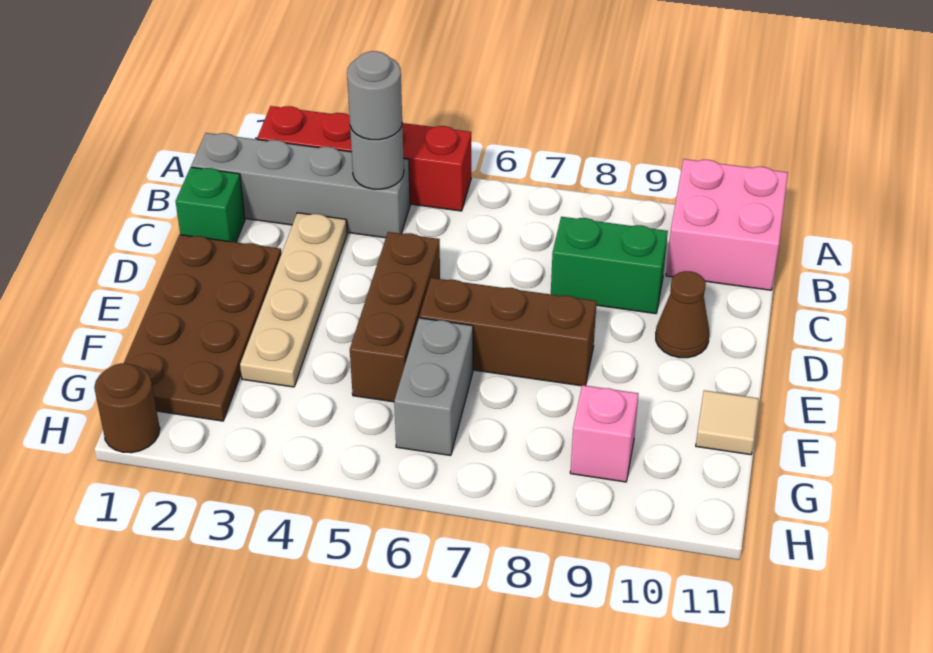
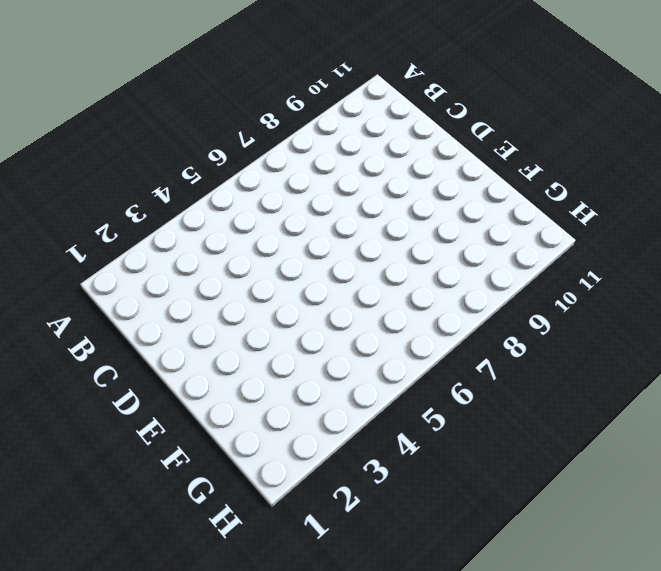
none -> red brick A2:A5 level 1
none -> pink brick A10:B11 level 1
none -> grey brick B1:B4 level 1

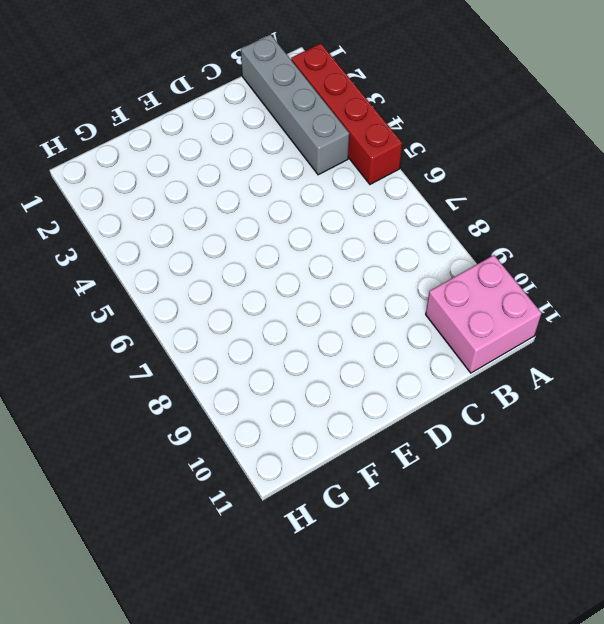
none -> green brick C1 level 1
none -> tan plate C3:F3 level 1
none -> green brick C8:C9 level 1

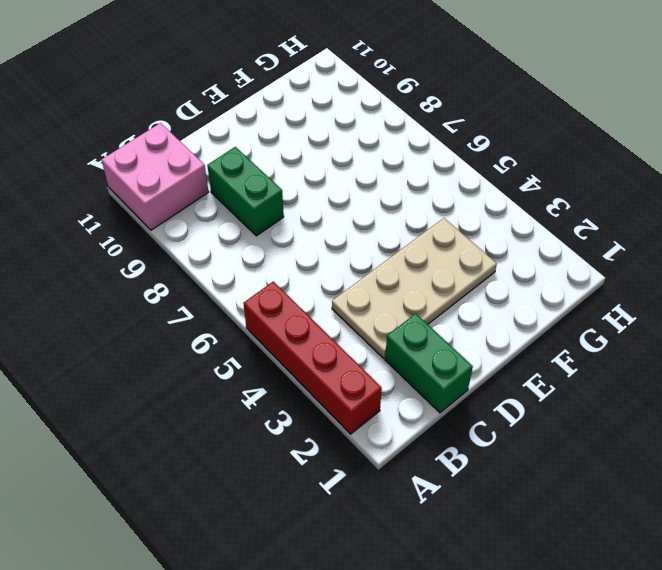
green brick C1:C2 level 1 -> green brick C1 level 1
tan plate C3:F4 level 1 -> tan plate C3:F3 level 1
none -> grey brick B1:B4 level 1
none -> brown plate D1:G2 level 1
none -> brown brick D5:F5 level 1

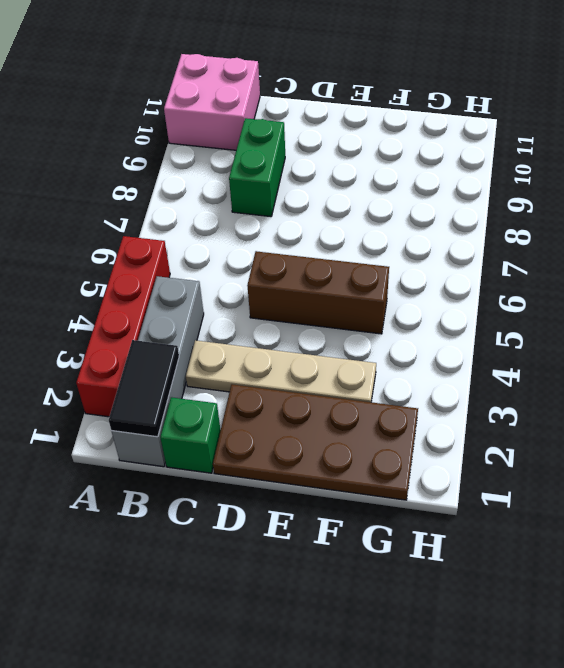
black tile B1:B2 level 2 -> none
none -> brown cone D10 level 1
none -> brown brick E6:E8 level 1
none -> grey brick F6:G6 level 1

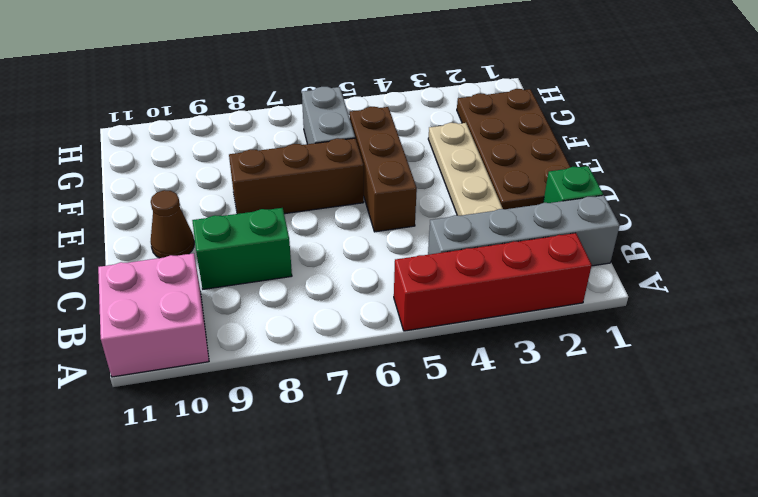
none -> tan tile F11 level 1
none -> pink brick G9 level 1
none -> brown round brick H1 level 1

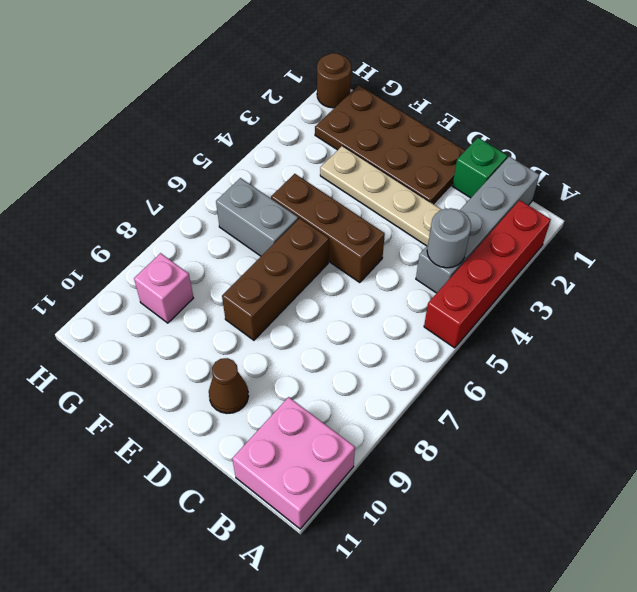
none -> green brick C8:C9 level 1
none -> tan tile F11 level 1
none -> grey round brick B4 level 3

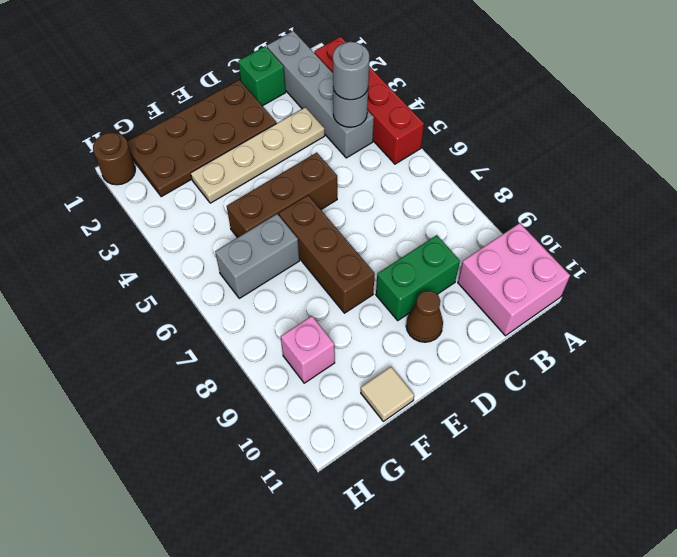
green brick C9:D9 level 1 -> green brick C8:C9 level 1

